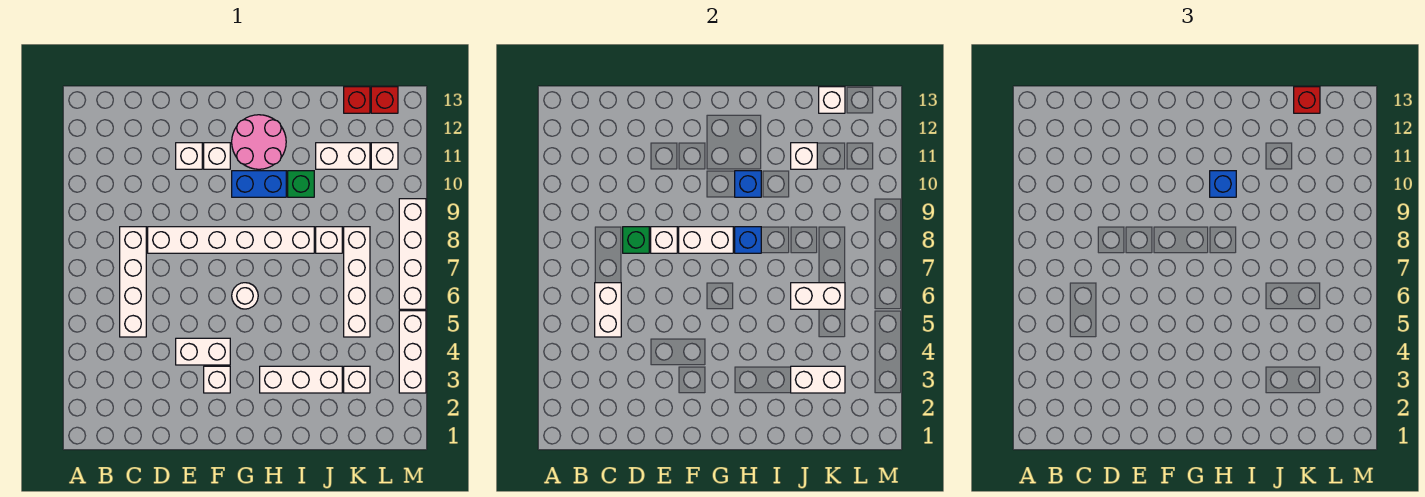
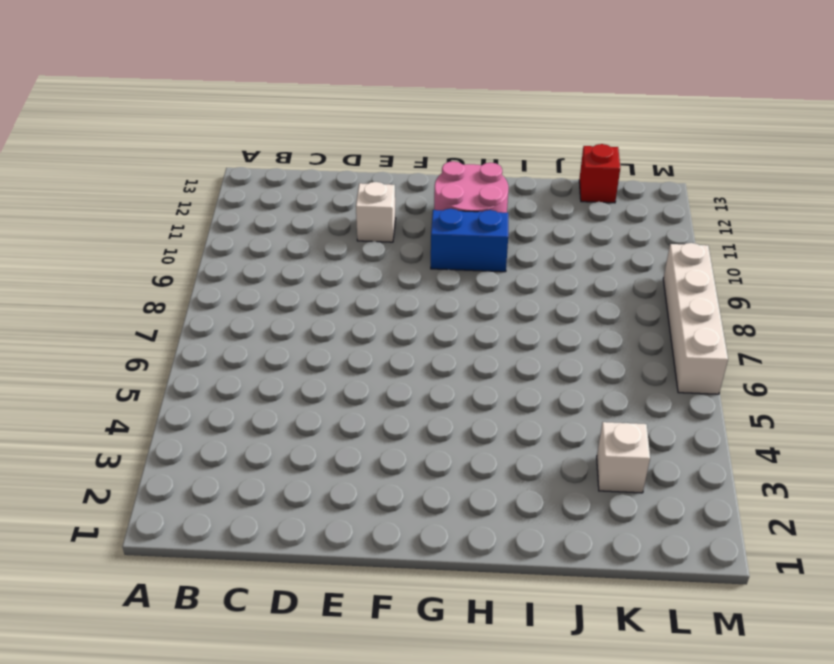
none -> white brick C5:C8 level 1
none -> white brick D8:I8 level 1
none -> white brick E4:F4 level 1
none -> white brick F3 level 1

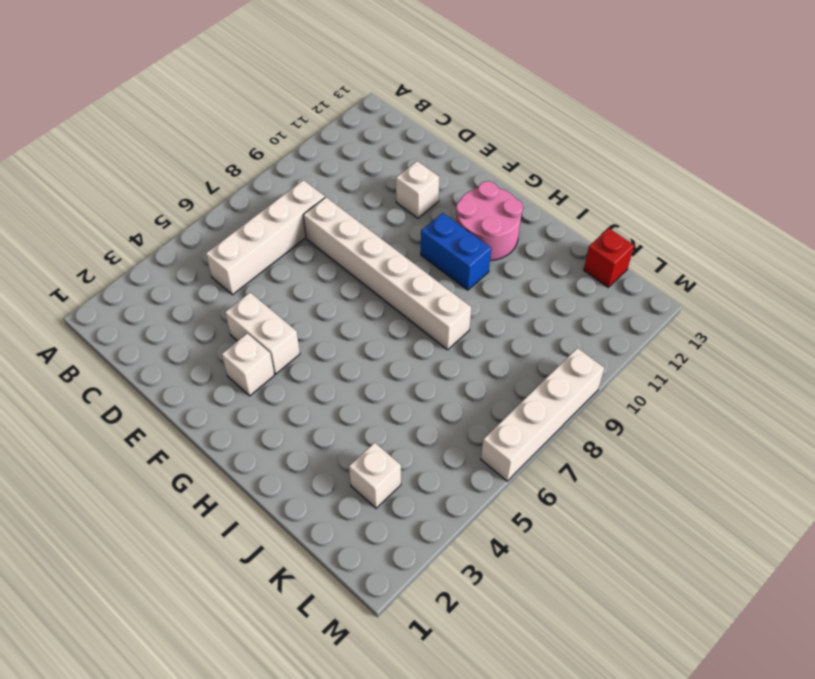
none -> white brick F11 level 1
none -> white round brick G6 level 1
none -> white brick H3:J3 level 1
none -> green brick I10 level 1

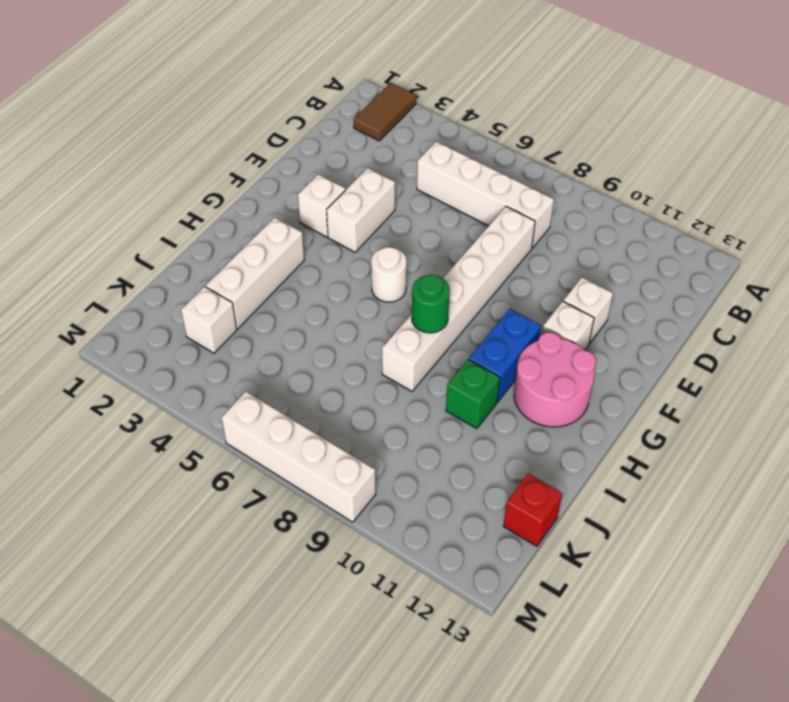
brown tile A2:B2 level 1 -> none
green round brick H8 level 2 -> blue brick H8 level 2
none -> white brick J8 level 1
none -> white brick J11:K11 level 1
none -> white brick K5:K8 level 1
none -> white brick L11 level 1

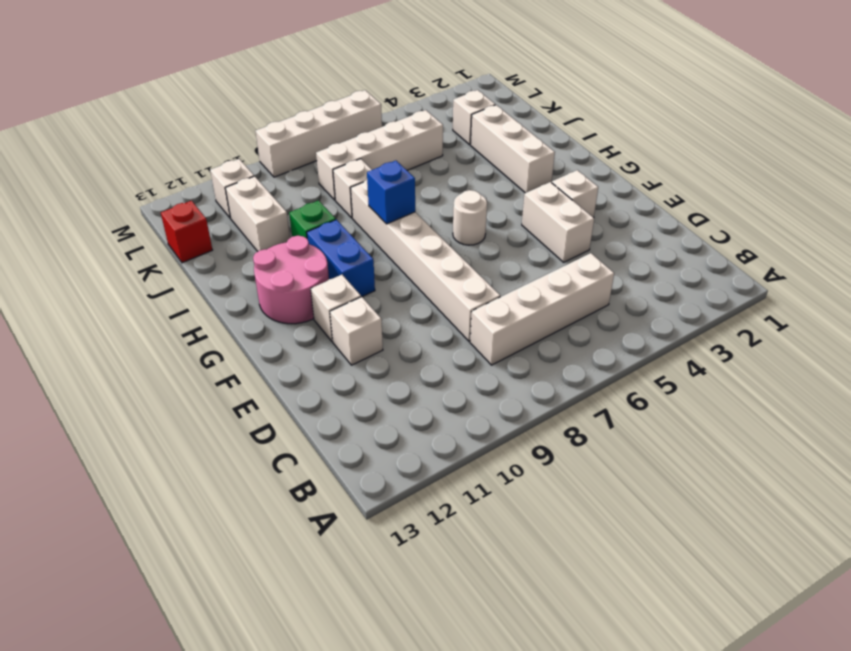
none -> red brick L13 level 1
none -> white brick M3:M5 level 1
none -> white brick C5:C6 level 2
none -> green brick D8 level 2

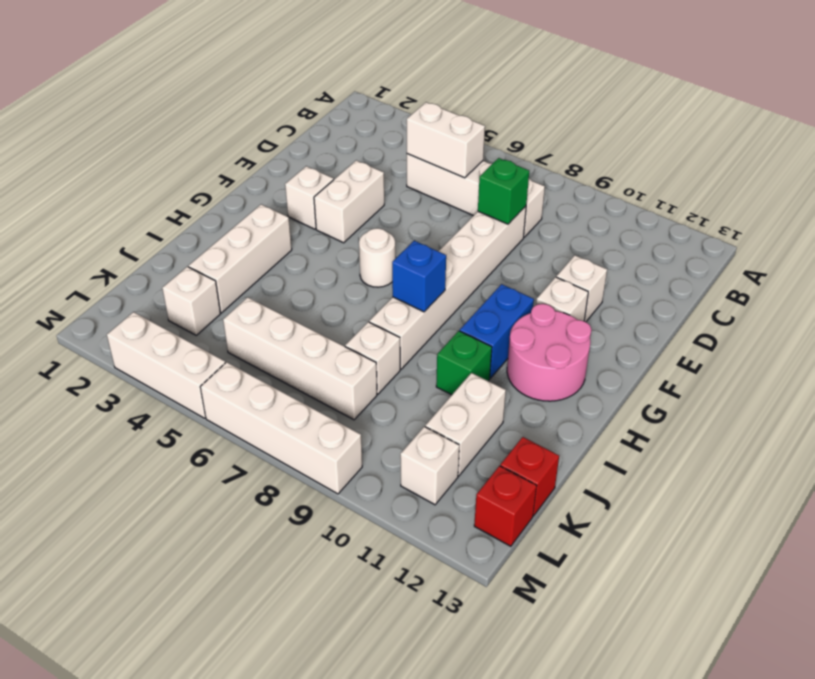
none -> white brick E8 level 2
none -> white brick F8:G8 level 2
none -> blue brick H10 level 2
none -> white brick J3:K3 level 2

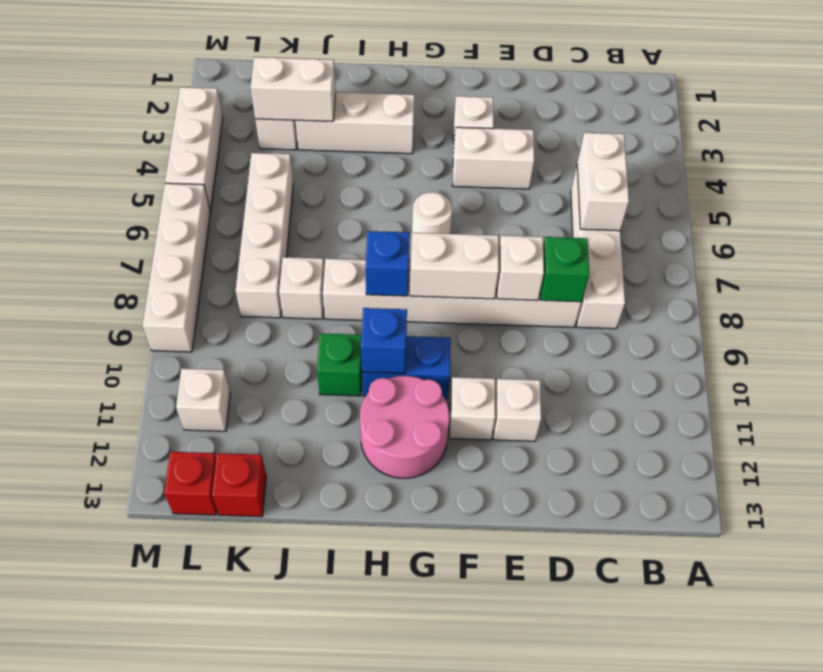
none -> white brick J11:K11 level 1
none -> white brick J6:K6 level 2
none -> white brick J11 level 2
none -> white brick K13 level 2

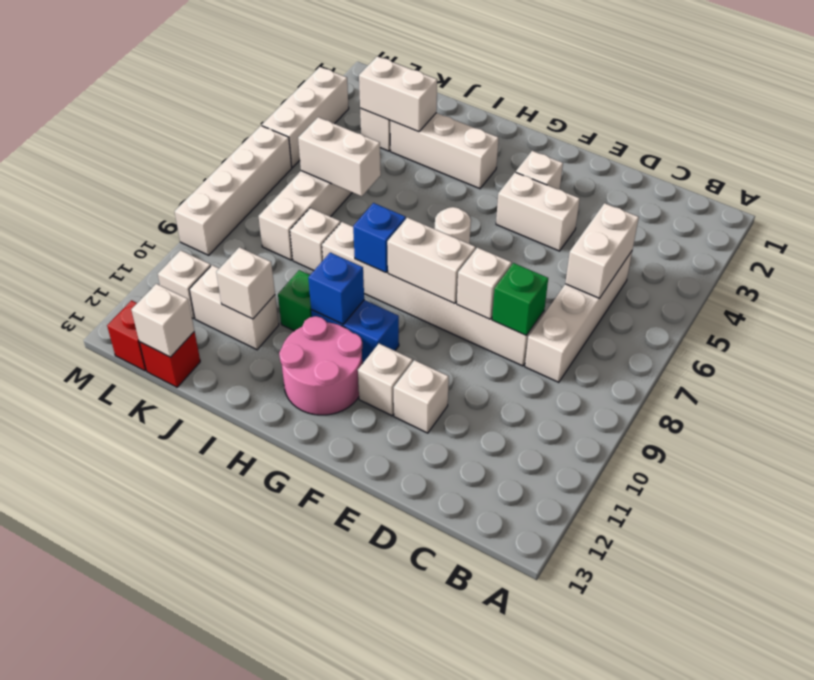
none -> blue brick H10 level 3
none -> red brick K13 level 3

